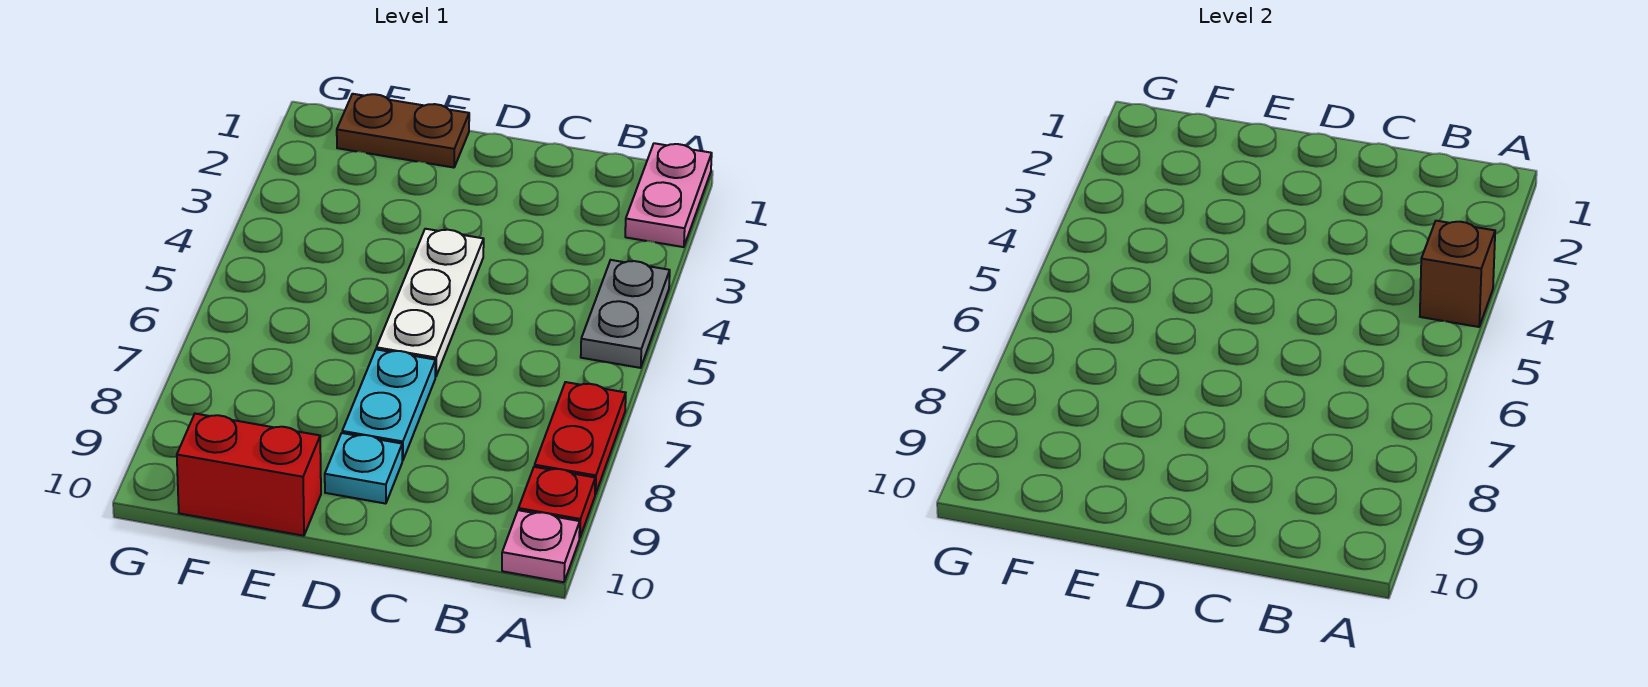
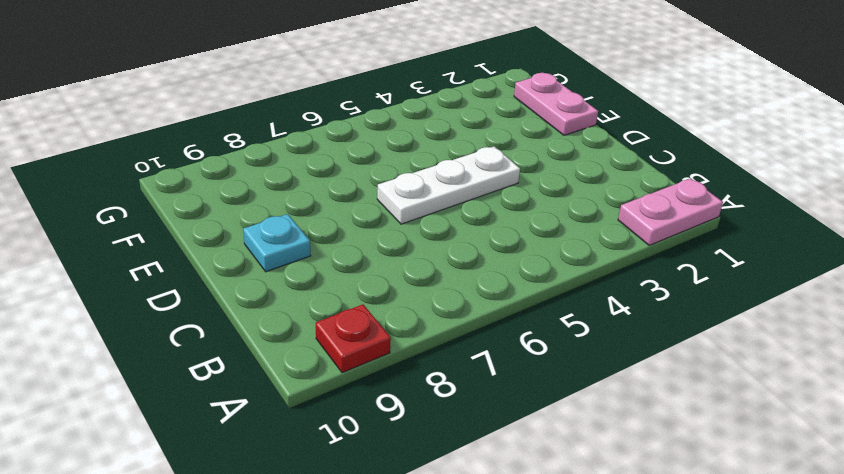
pink plate E1:F1 level 1 -> brown plate E1:F1 level 1
none -> grey plate A4:A5 level 1
none -> red plate A7:A8 level 1

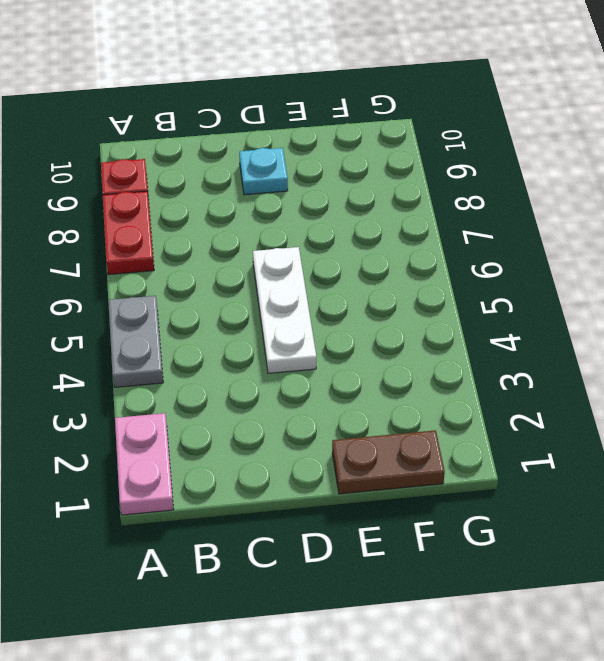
none -> pink plate A10 level 1
none -> cyan plate D7:D8 level 1

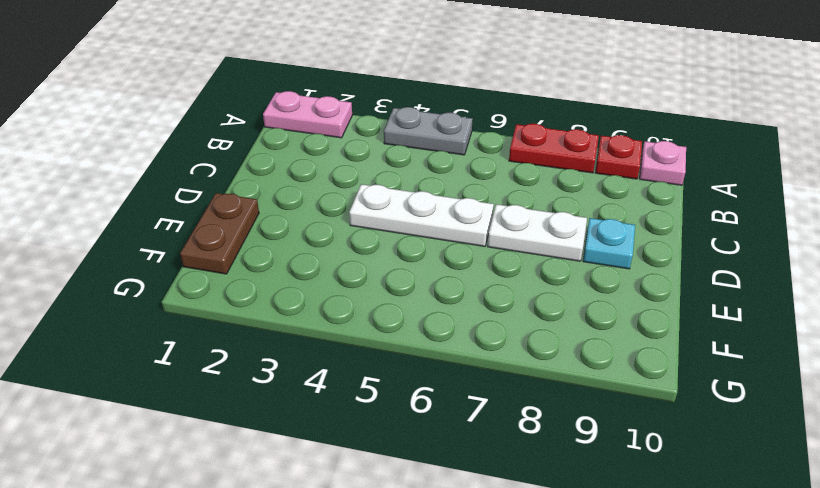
white plate D7:D8 level 1 -> cyan plate D7:D8 level 1
none -> red brick E10:F10 level 1
none -> brown brick A4 level 2

